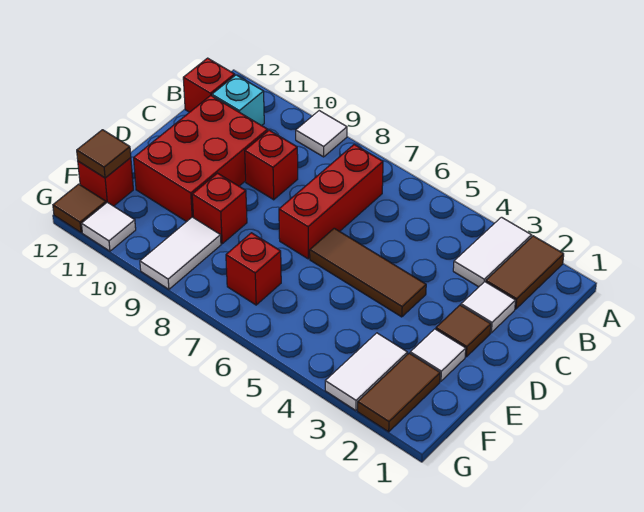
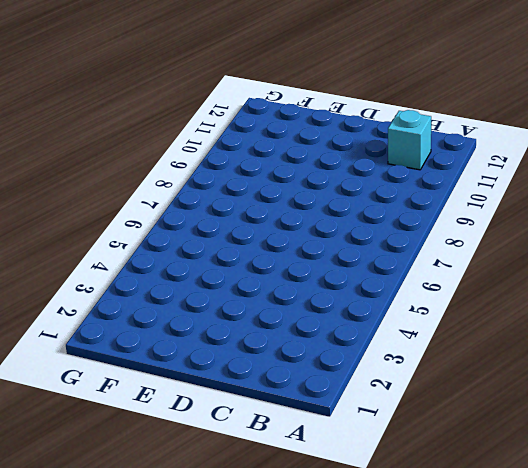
none -> brown tile A2:B2 level 1
none -> white tile A3:B3 level 1
none -> white tile A9 level 1

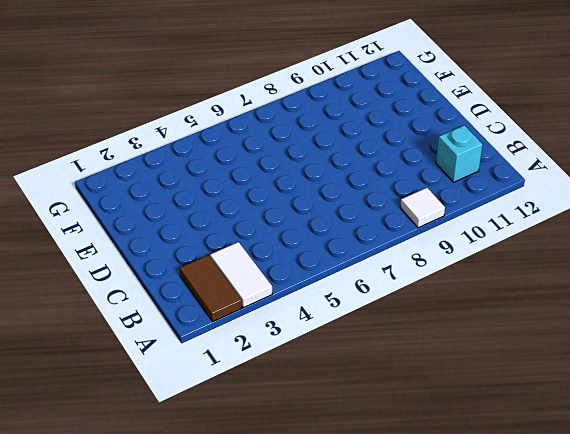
none -> red brick B7:D7 level 1
none -> red brick B12 level 1
none -> white tile C2 level 1

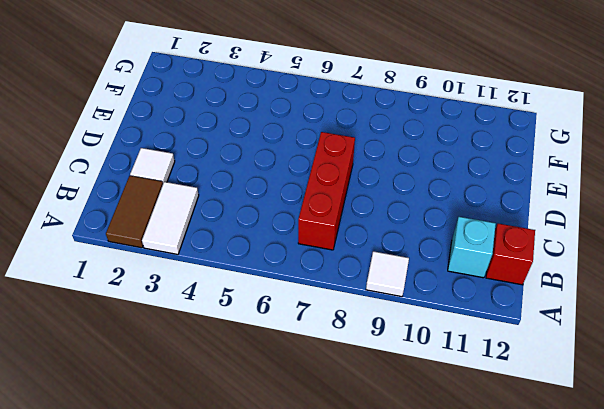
none -> red brick C9 level 1
none -> red brick C10:E11 level 1
none -> brown tile D2 level 1

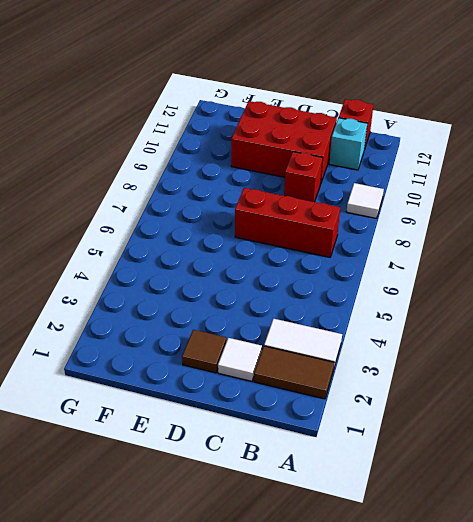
none -> brown tile D4:D6 level 1
none -> white tile E2 level 1
none -> red brick E9 level 1

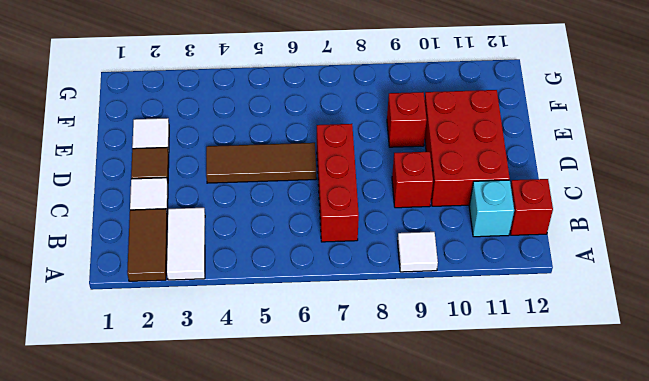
none -> brown tile F2:G2 level 1
none -> white tile F3:G3 level 1
none -> red brick F7 level 1

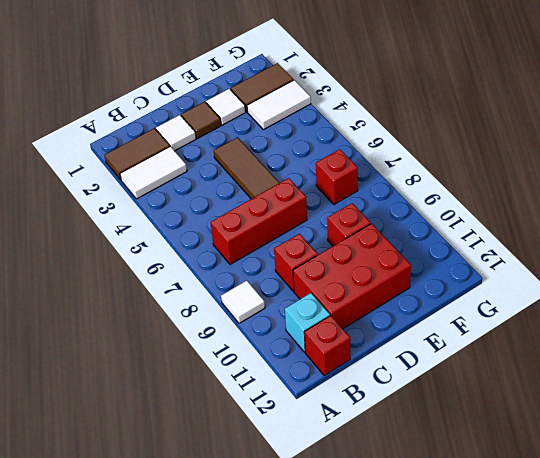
none -> white tile F9:G9 level 1
none -> red brick F12 level 1
none -> white tile G11 level 1

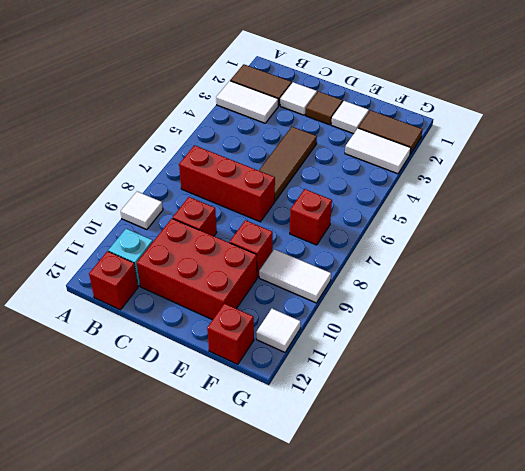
none -> brown tile G12 level 1
none -> brown tile F12 level 2

